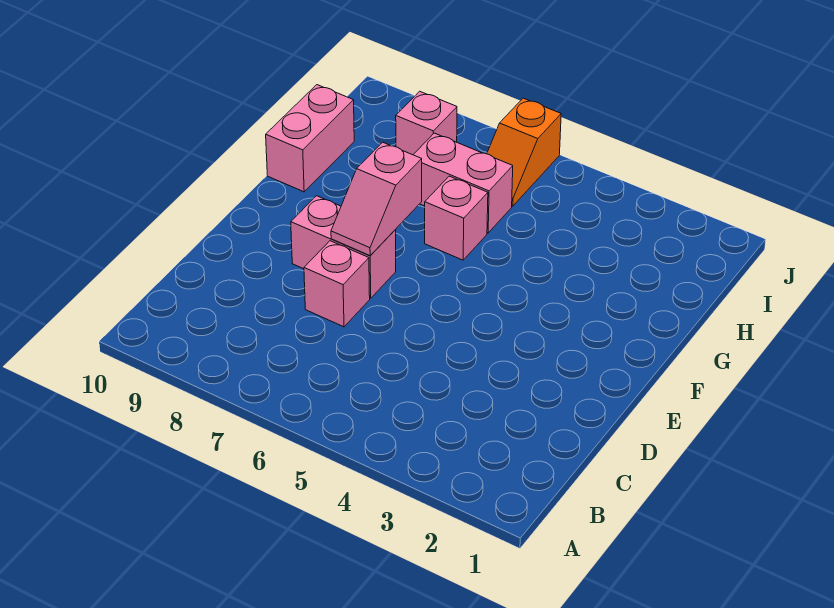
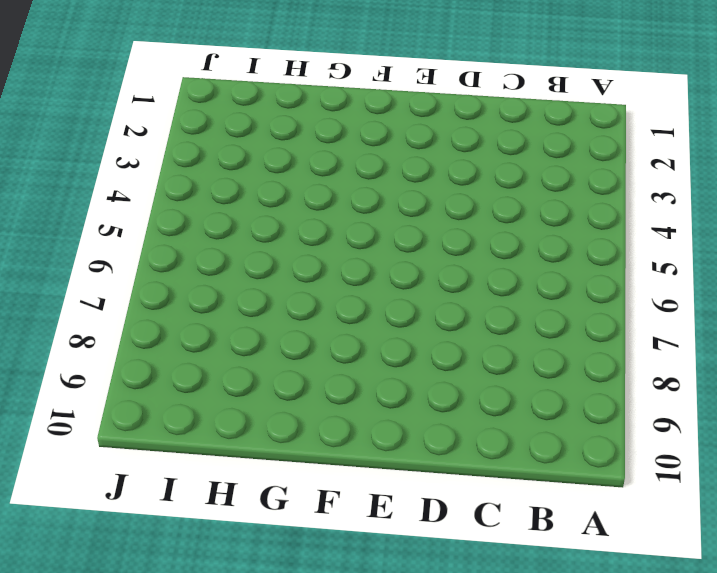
none -> pink brick D7 level 1
none -> pink brick E7:E8 level 1

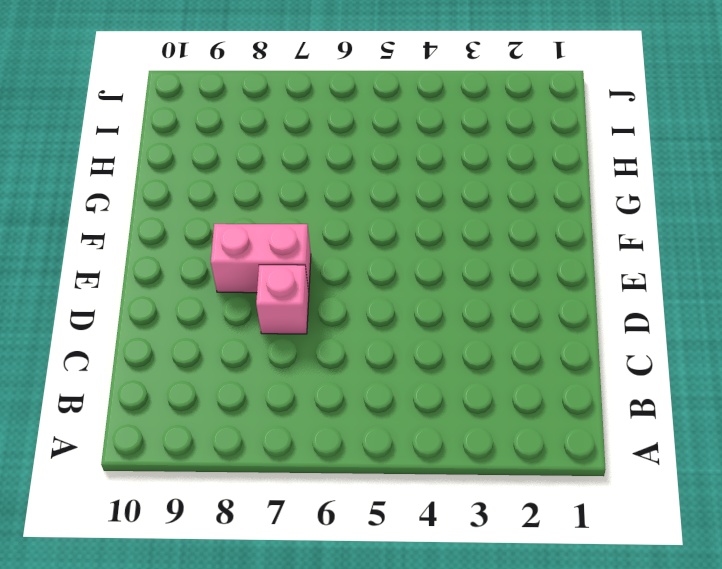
none -> pink brick G6 level 1
none -> pink brick G10:H10 level 1

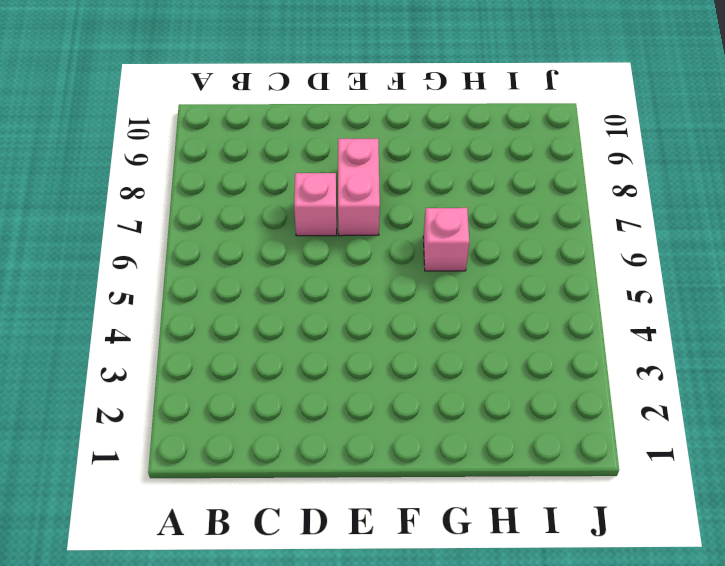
none -> pink brick G10:H10 level 1
none -> pink brick H6:H7 level 1

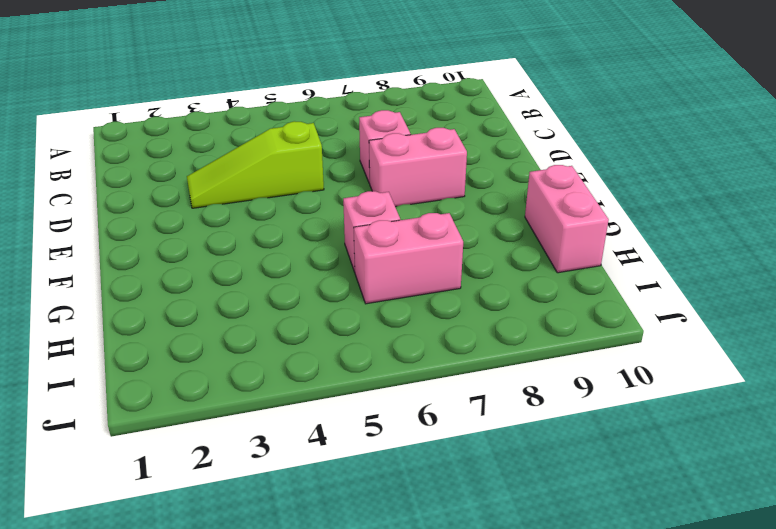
lime slope D3:D5 level 1 top 5 -> none
none -> orange slope I6:J6 level 1 top J
none -> pink brick I8 level 1

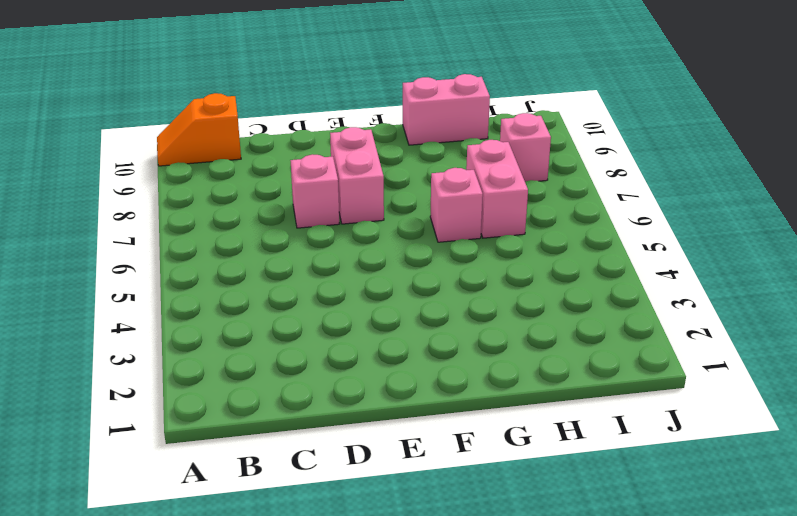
orange slope A10:B10 level 1 top B -> orange slope I6:J6 level 1 top J
none -> pink slope E7:F7 level 2 top F

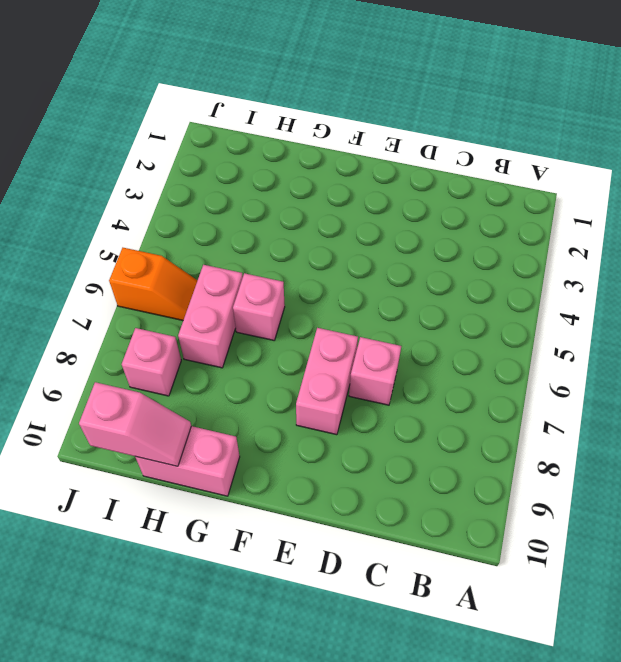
pink slope H10:I10 level 2 top I -> pink slope E7:F7 level 2 top F

